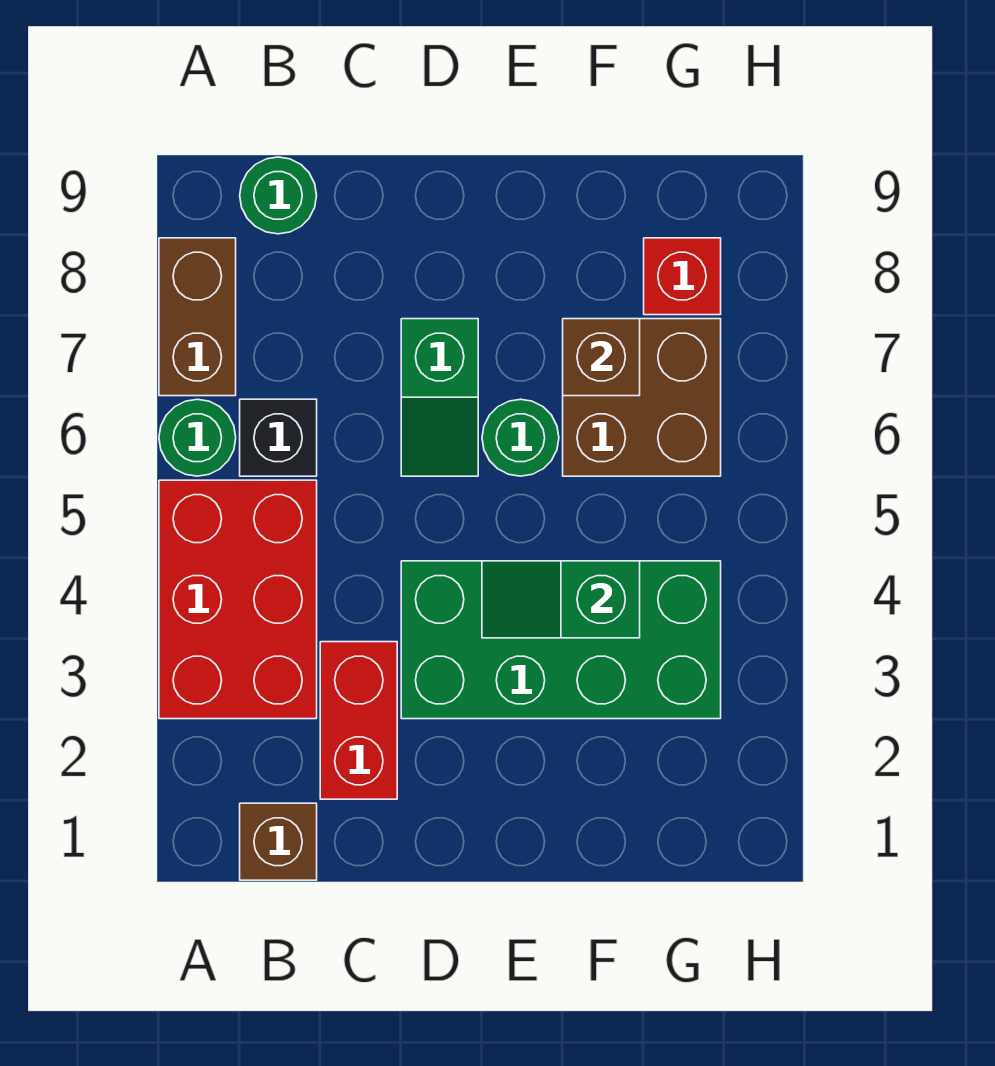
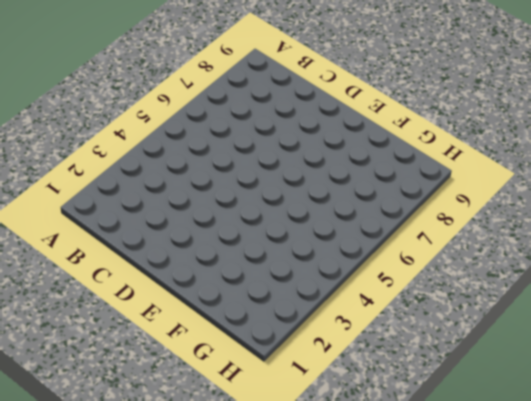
none -> red brick A3:B5 level 1
none -> green round brick A6 level 1
none -> brown brick A7:A8 level 1

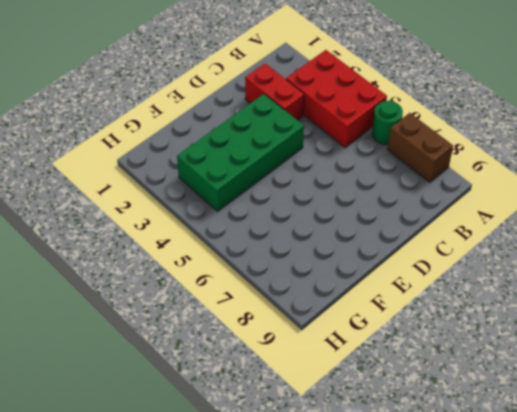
none -> brown brick B1 level 1
none -> black brick B6 level 1
none -> green round brick B9 level 1

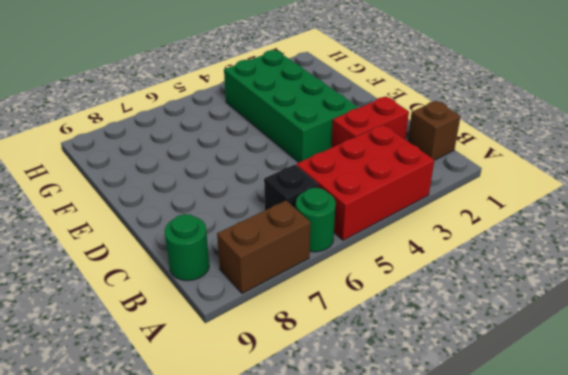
none -> green slope D6:D7 level 1 top 7
none -> green round brick E6 level 1
none -> brown brick F6:G7 level 1

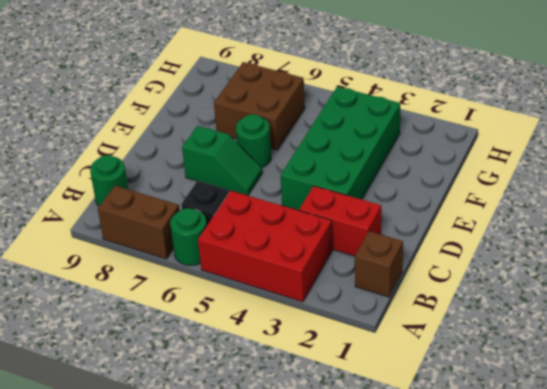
none -> red brick G8 level 1
none -> green slope E4:F4 level 2 top F
none -> brown brick F7 level 2

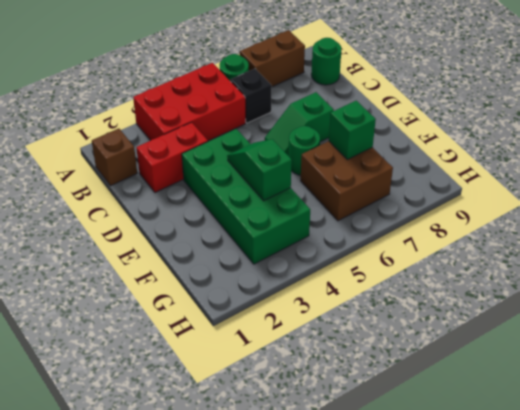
green brick F7 level 2 -> brown brick F7 level 2
none -> red brick G8 level 1

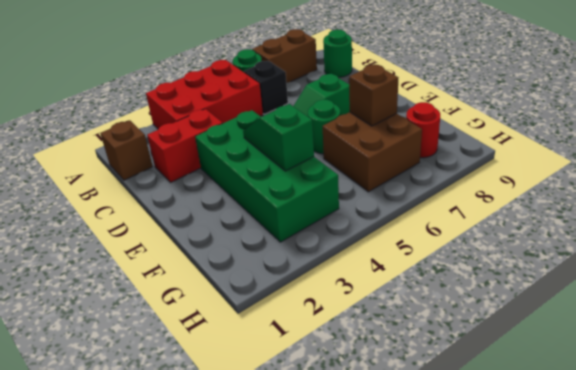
red round brick G8 level 1 -> red brick G8 level 1

